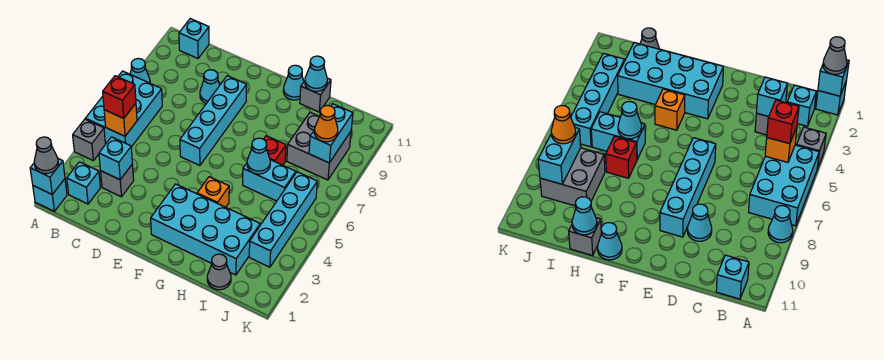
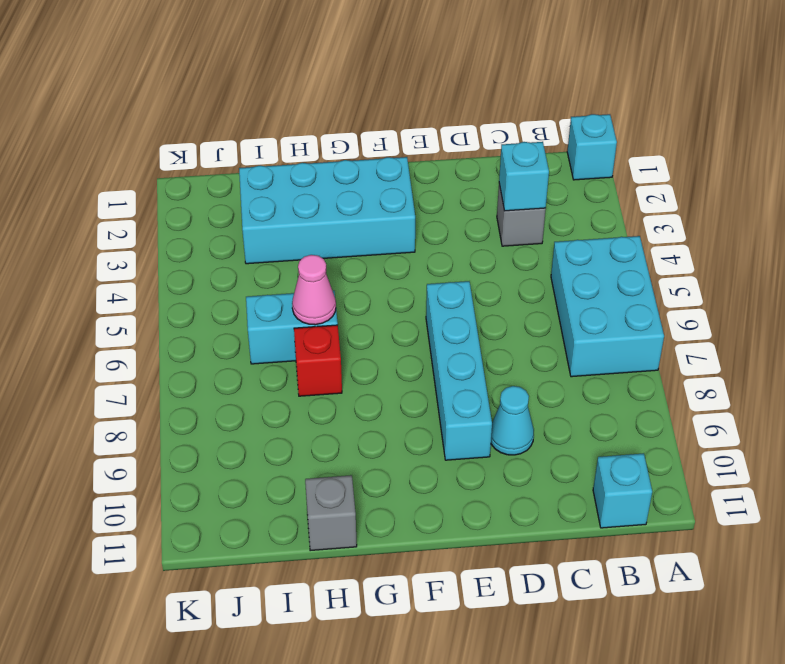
pink cone H6 level 2 -> cyan cone H6 level 2
none -> grey brick A4 level 1
none -> cyan cone A8 level 1
none -> cyan brick B2 level 1

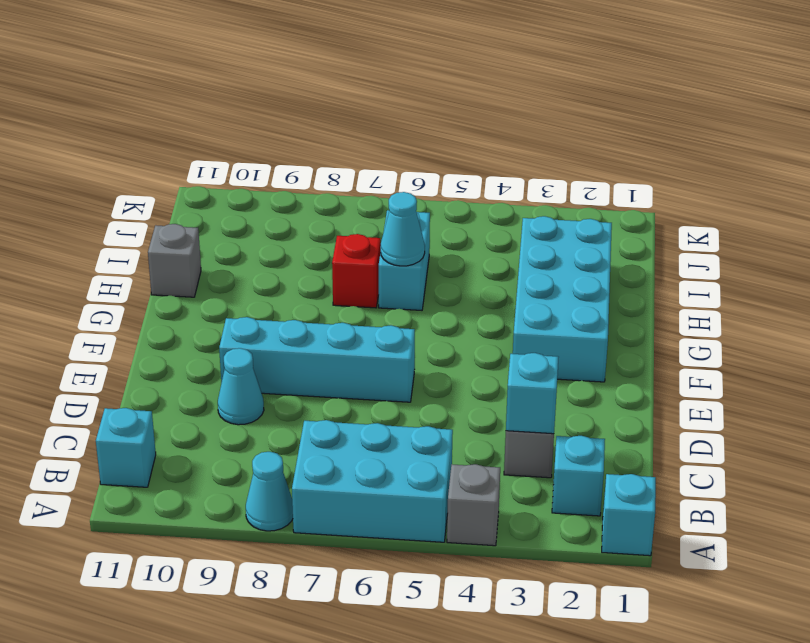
none -> orange brick G4 level 1
none -> cyan cone G11 level 1
none -> grey cone I1 level 1

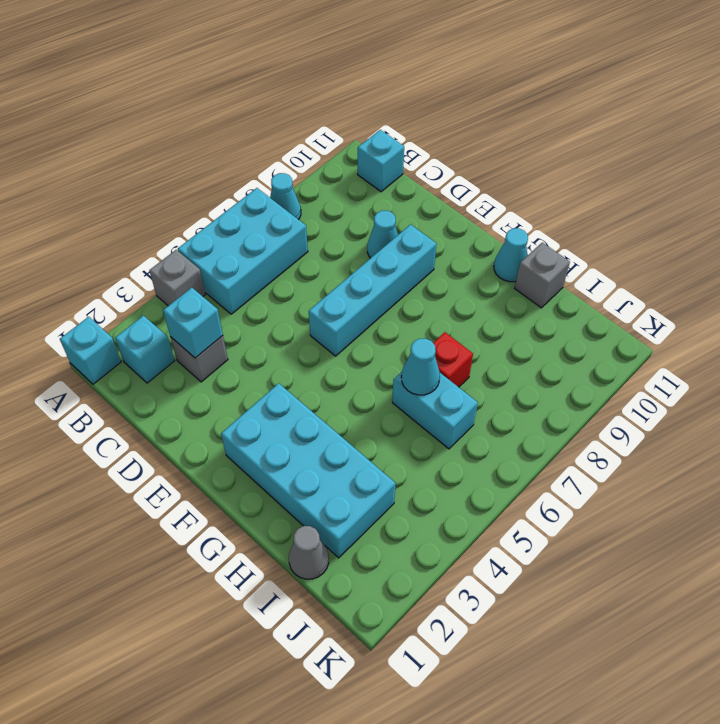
none -> orange brick G4 level 1
none -> grey brick I8:J9 level 1
none -> cyan brick J3:J6 level 1

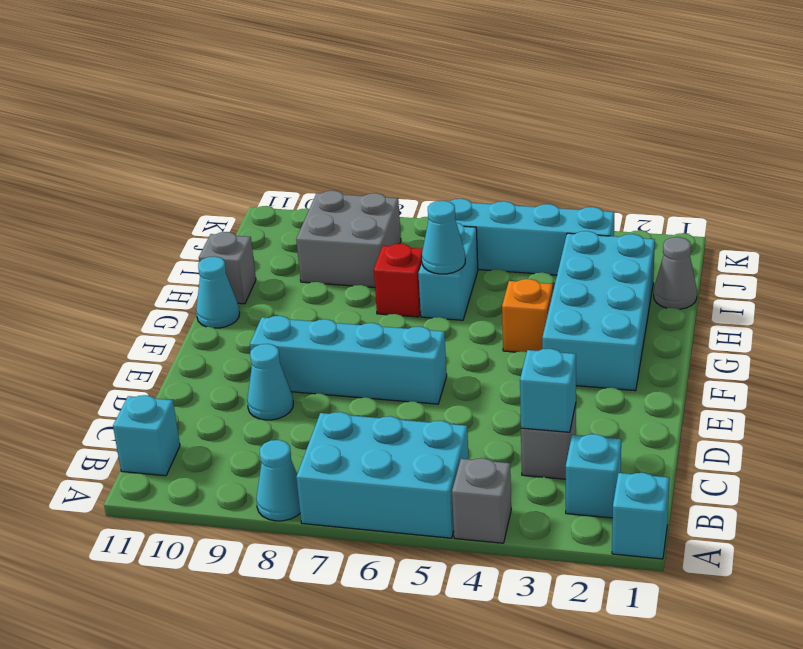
none -> cyan brick A1 level 2
none -> orange brick B5 level 2
none -> cyan cone H11 level 2

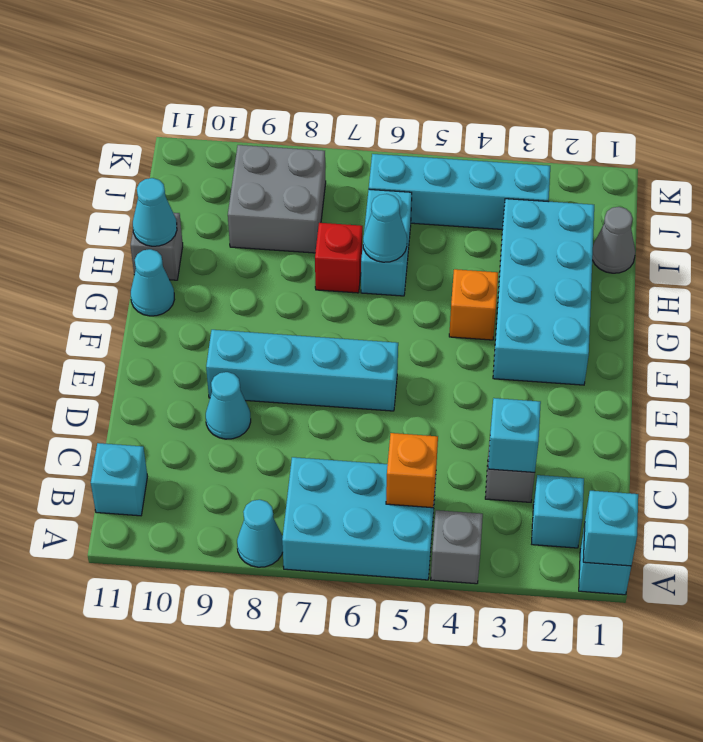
none -> cyan brick J8:J9 level 2
none -> grey cone A1 level 3
none -> red brick B5 level 3

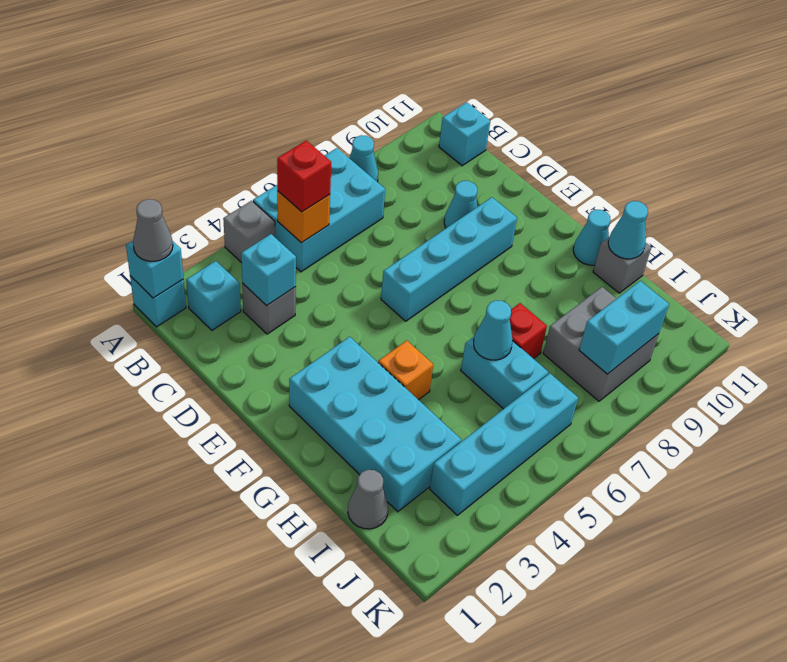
none -> orange cone J8 level 3

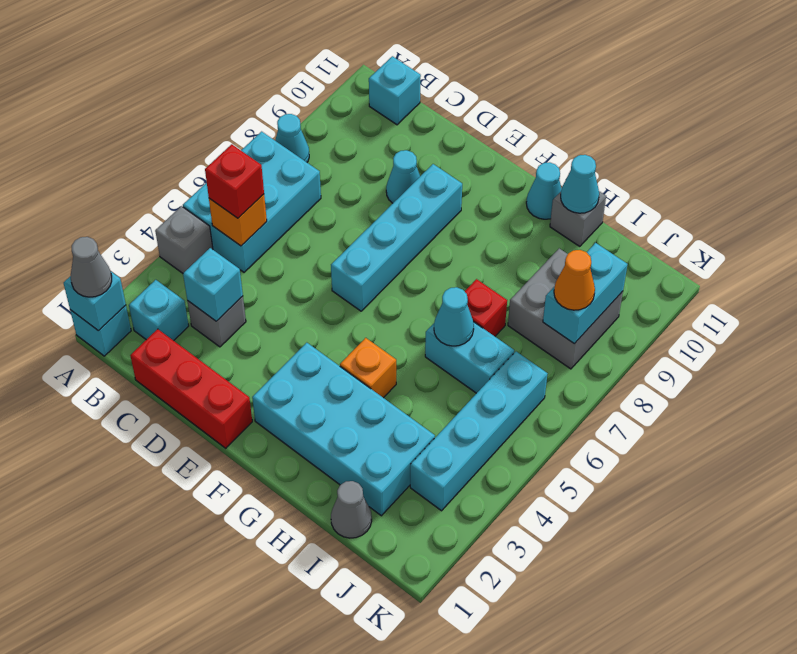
red brick C1:E1 level 1 -> none

